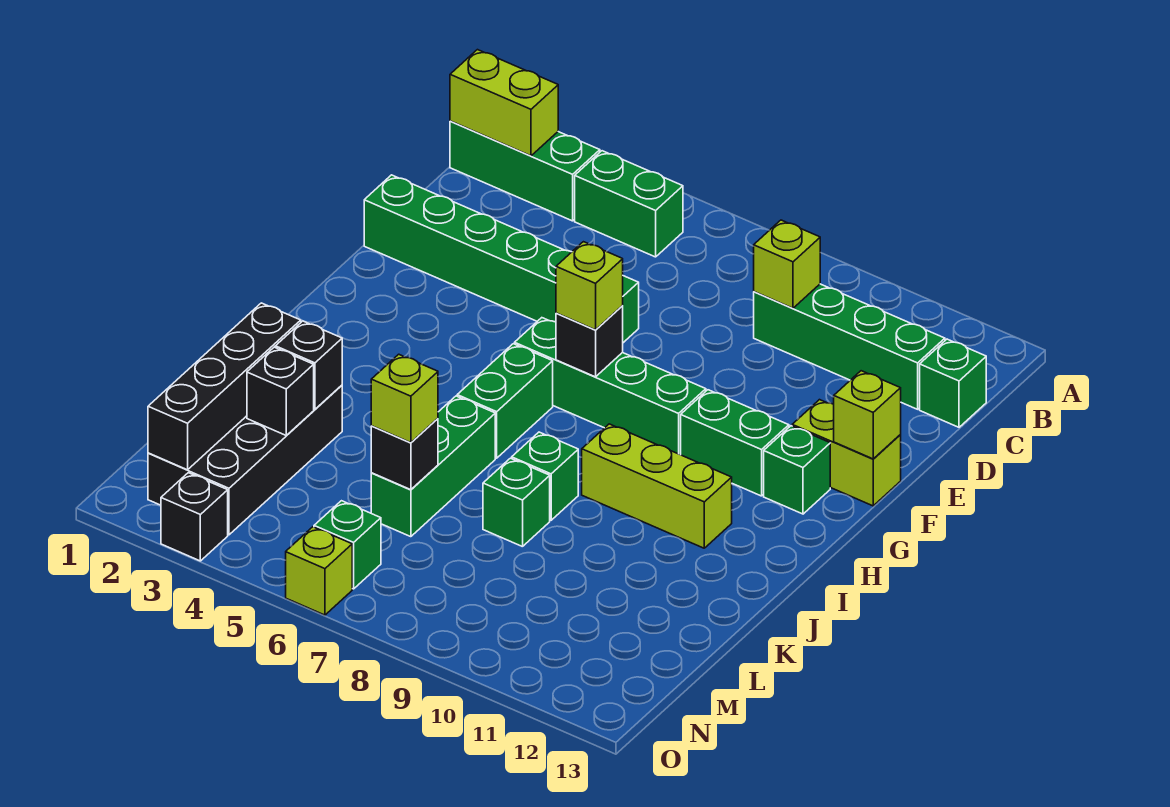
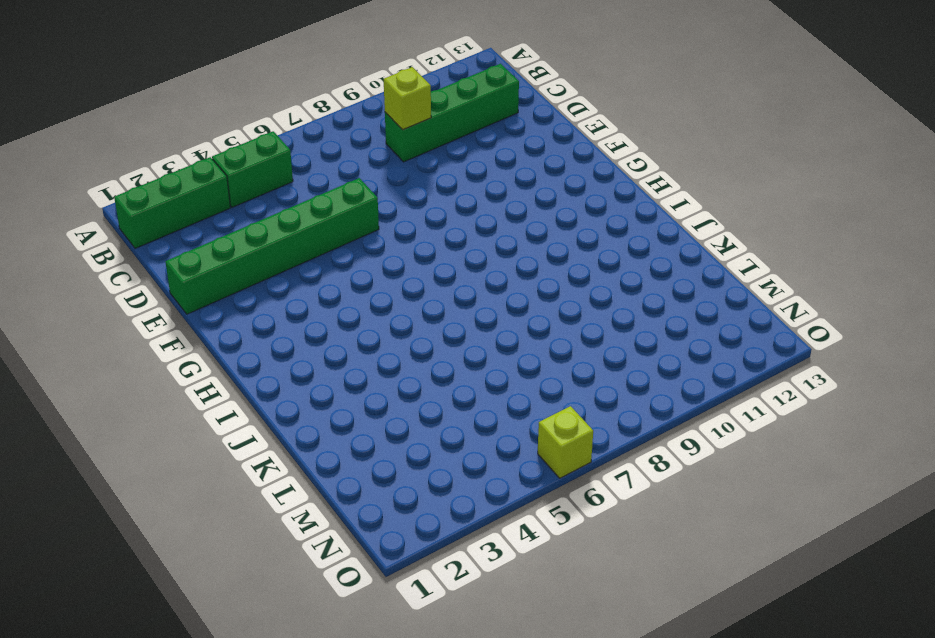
none -> green brick C13 level 1
none -> lime brick F12:F13 level 1
none -> green brick G6:G9 level 1

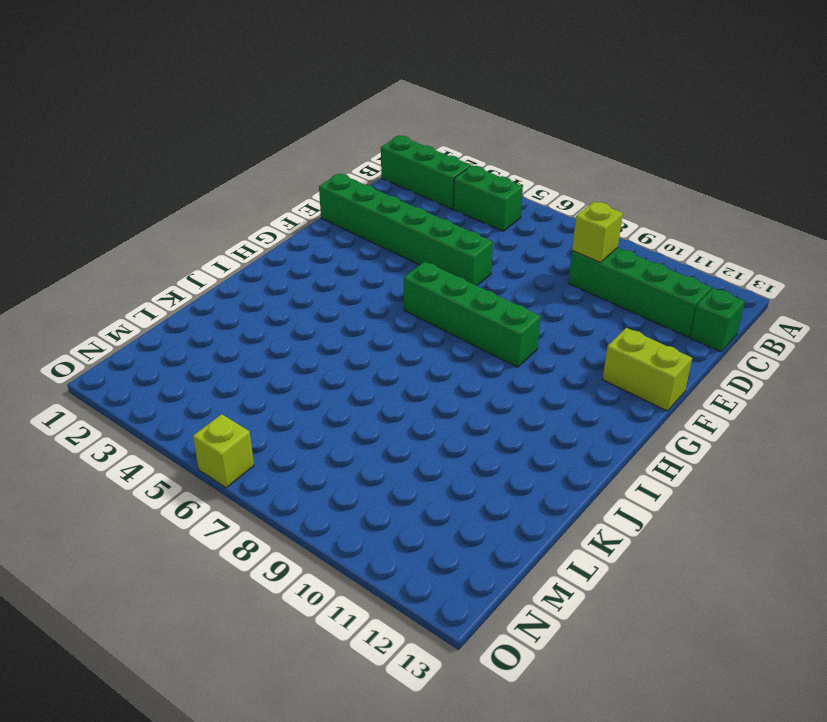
none -> green brick G10:G11 level 1
none -> green brick G12 level 1
none -> green brick H6:I6 level 1

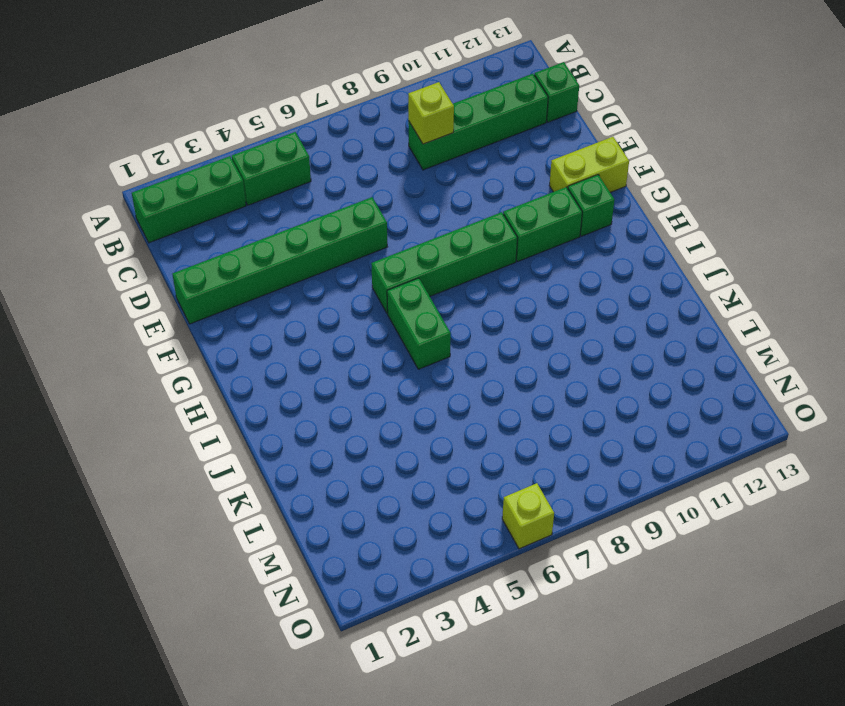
none -> lime brick I9:I11 level 1
none -> green brick J6:L6 level 1
none -> green brick J8 level 1

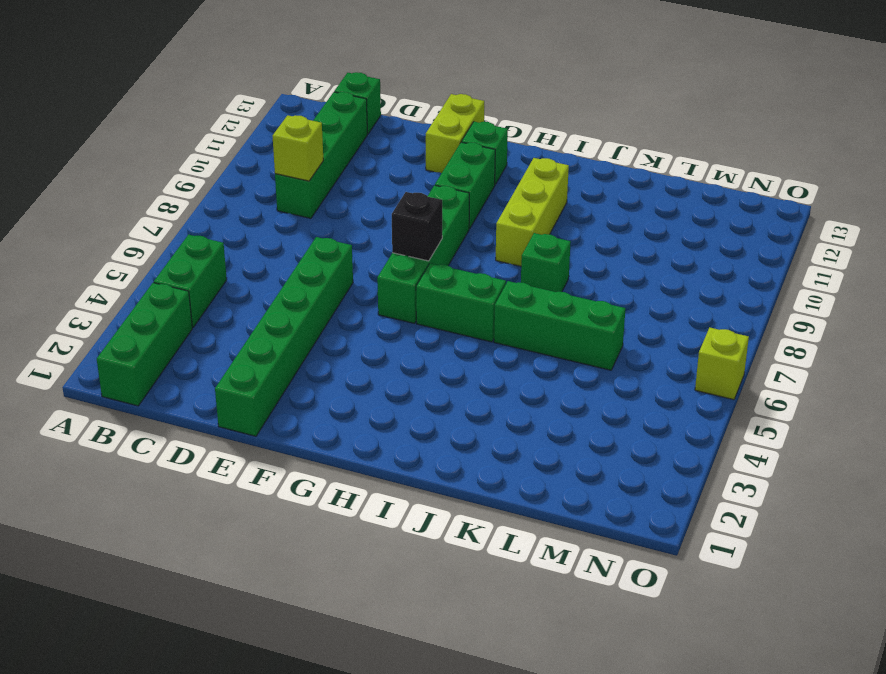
none -> black brick K2:N3 level 1
none -> green brick K8 level 1
none -> green brick N6 level 1

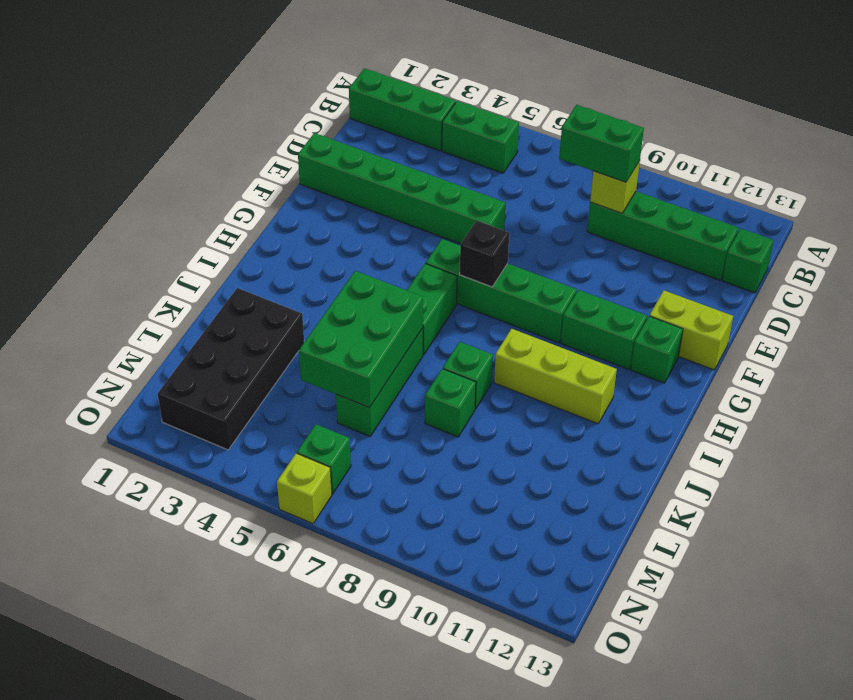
green brick C8:C9 level 3 -> none
green brick J5:L6 level 2 -> black brick L6 level 2
none -> black brick O3 level 1
none -> lime brick B1:B2 level 2
none -> lime brick F13 level 2

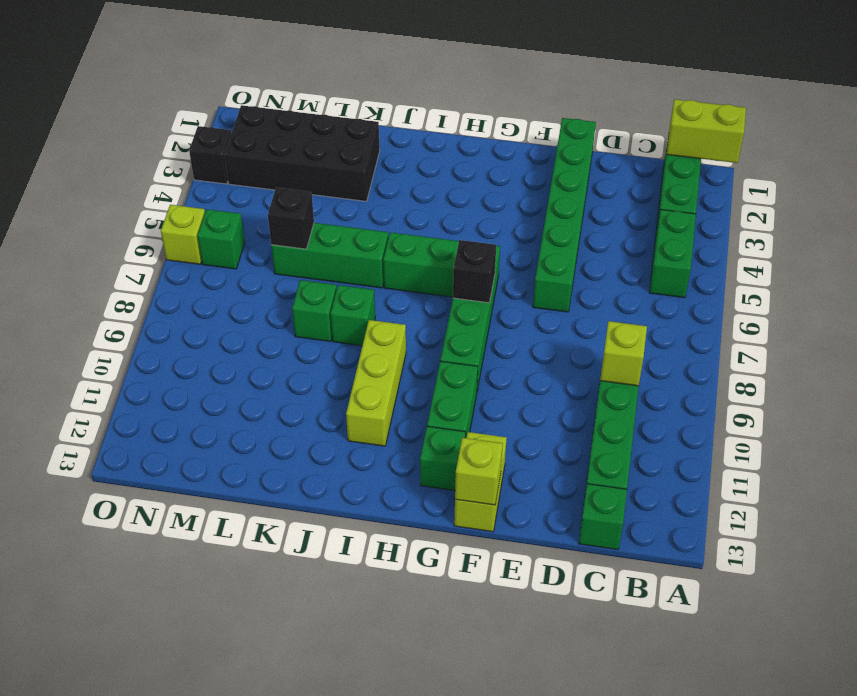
lime brick A1:B1 level 2 -> lime brick B1:B2 level 2
none -> black brick K2:N2 level 2
none -> black brick K3 level 2
none -> black brick L3 level 2

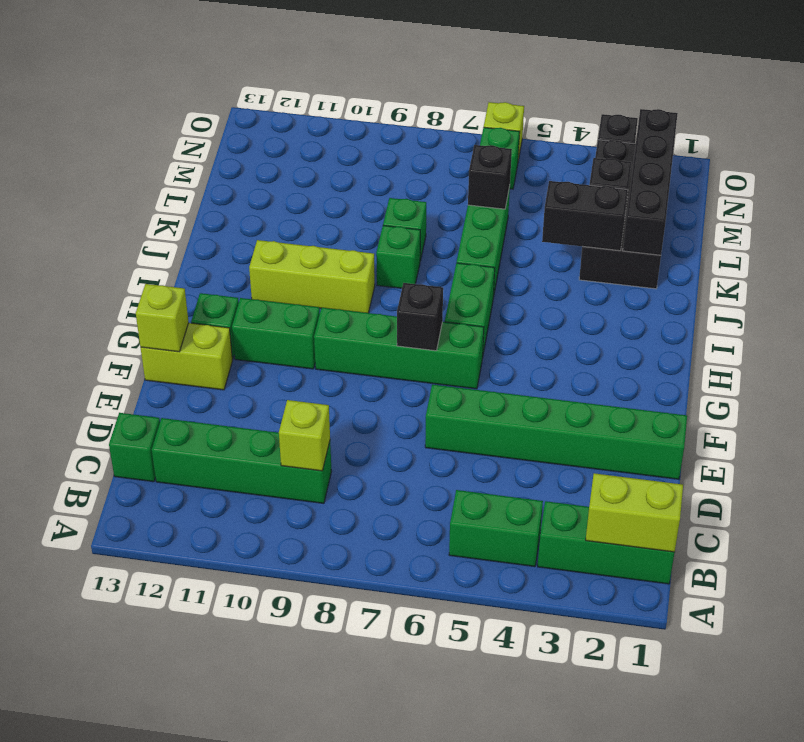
black brick K3:K4 level 2 -> black brick K3 level 2
none -> lime brick G7 level 3
none -> lime brick L6 level 3

